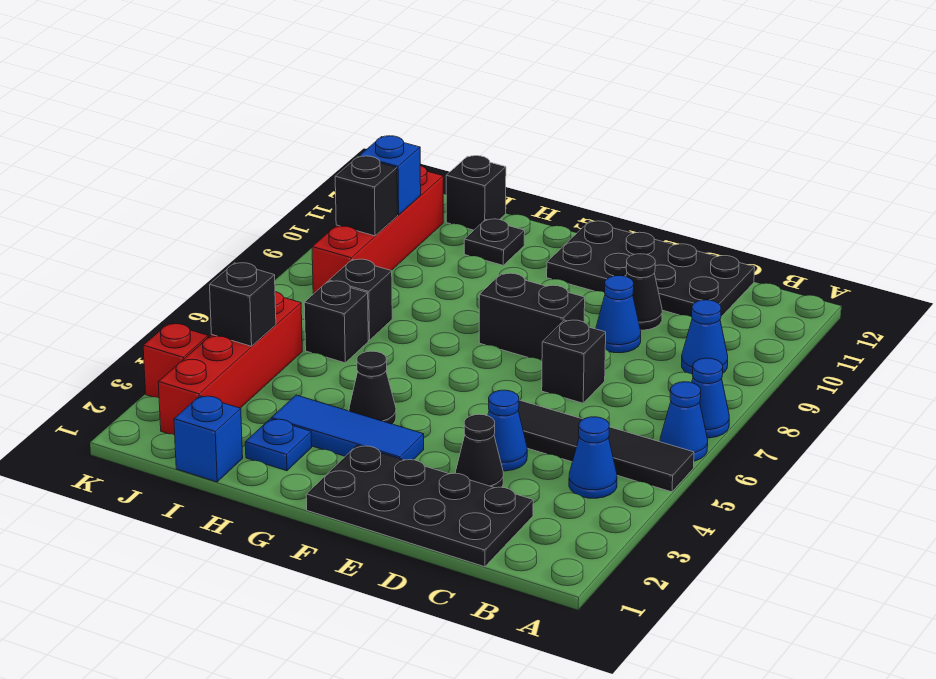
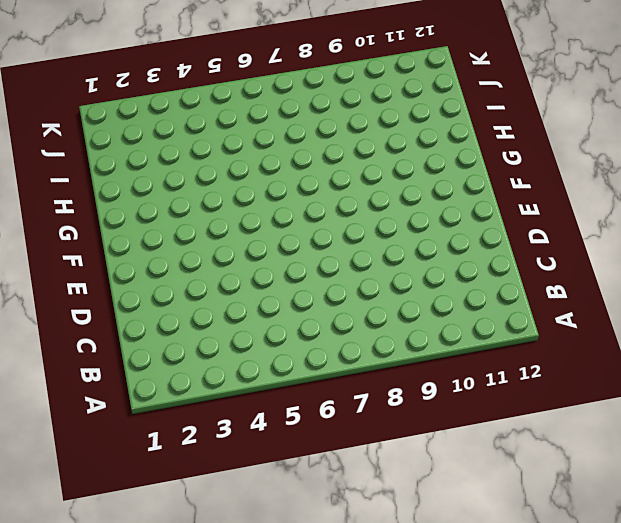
none -> black tile A5:D5 level 1
none -> blue cone A6 level 1
none -> blue cone A7 level 1

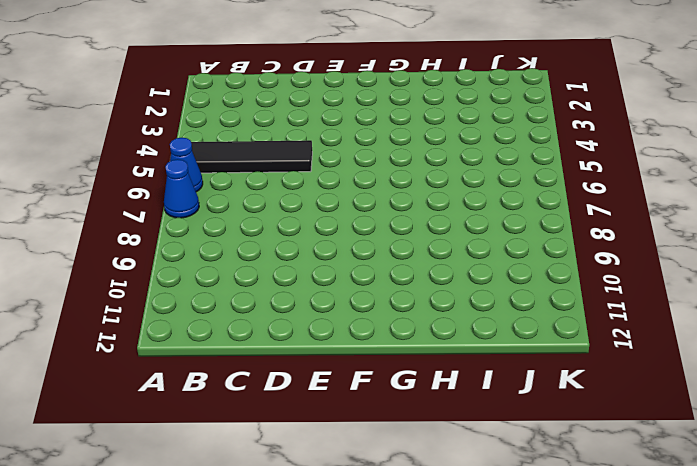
none -> blue cone B4 level 1
none -> blue cone B9 level 1
none -> black plate C1:F2 level 1

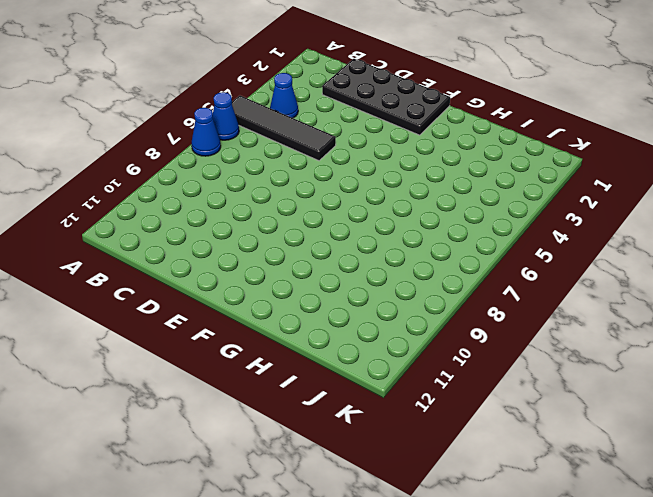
none -> blue cone B9 level 1
none -> black plate C11:F12 level 1
none -> black cone D3 level 1

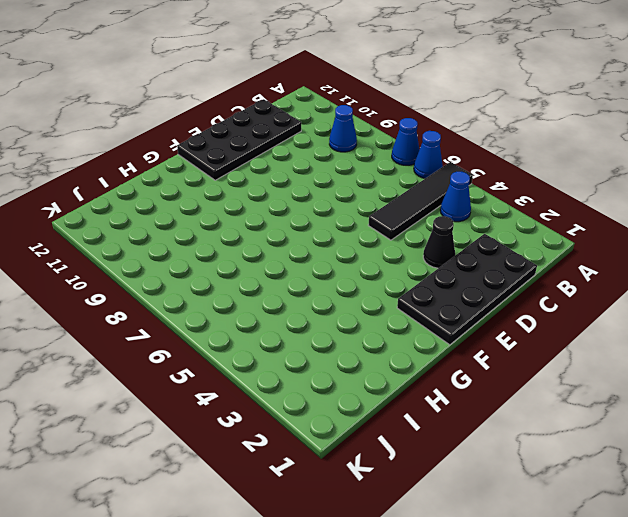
none -> blue cone D4 level 1
none -> black brick D7 level 1
none -> blue cone D9 level 1

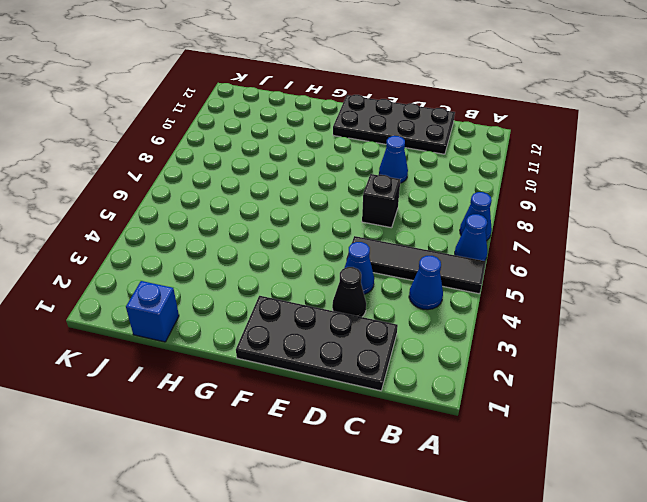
none -> blue cone B9 level 1
none -> black cone D10 level 1
none -> black brick E8:F8 level 1

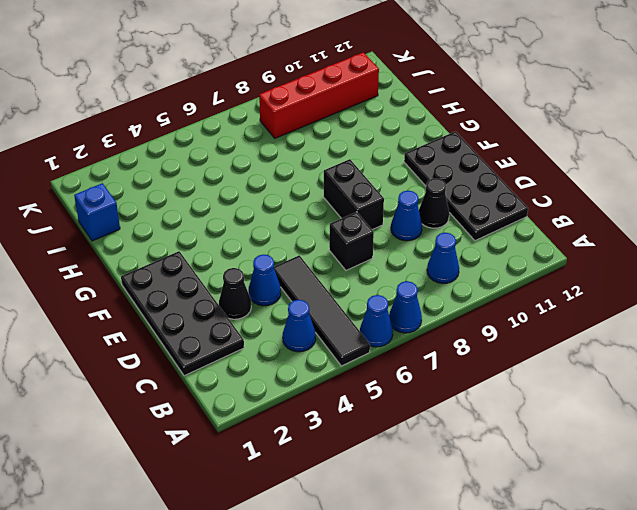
none -> blue tile F3:H3 level 1
none -> black cone G4 level 1
none -> blue plate H2 level 1

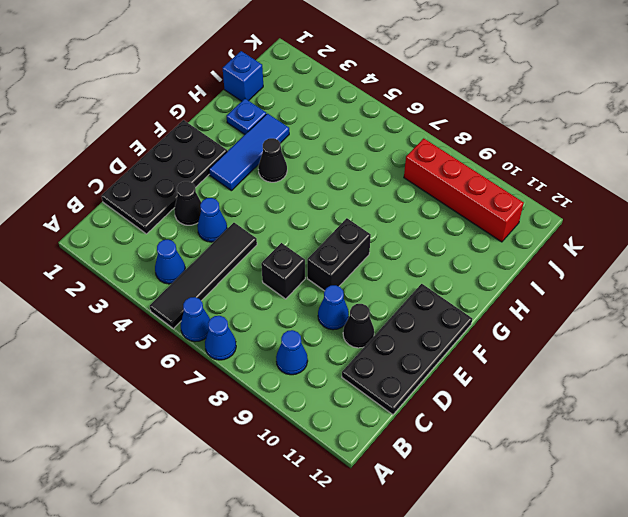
none -> black plate H11 level 1
none -> black brick I6 level 1
none -> black brick I7 level 1

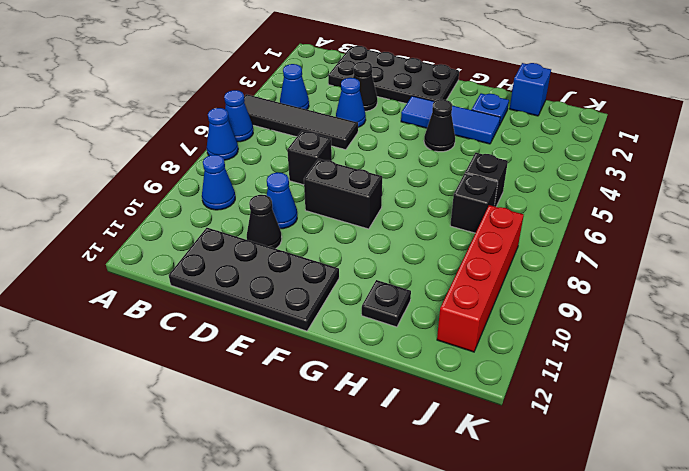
none -> black brick I12 level 1
none -> red brick J2:J5 level 1
none -> red brick K3 level 1

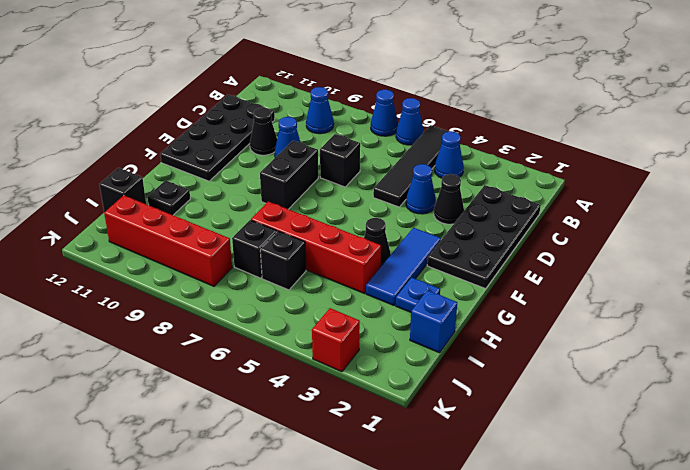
red brick H4:H7 level 1 -> red brick J2:J5 level 1
none -> black brick J4 level 2
none -> black brick J9 level 2
none -> blue brick J10 level 2

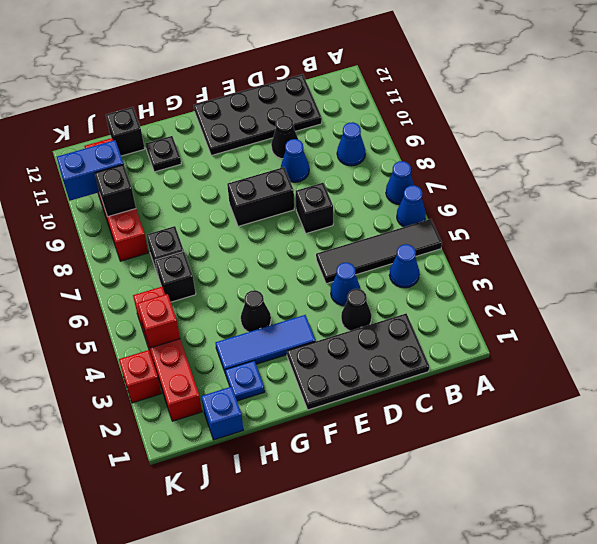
red brick J4 level 2 -> black brick J4 level 2
blue brick J10:K10 level 2 -> blue brick J10 level 2

